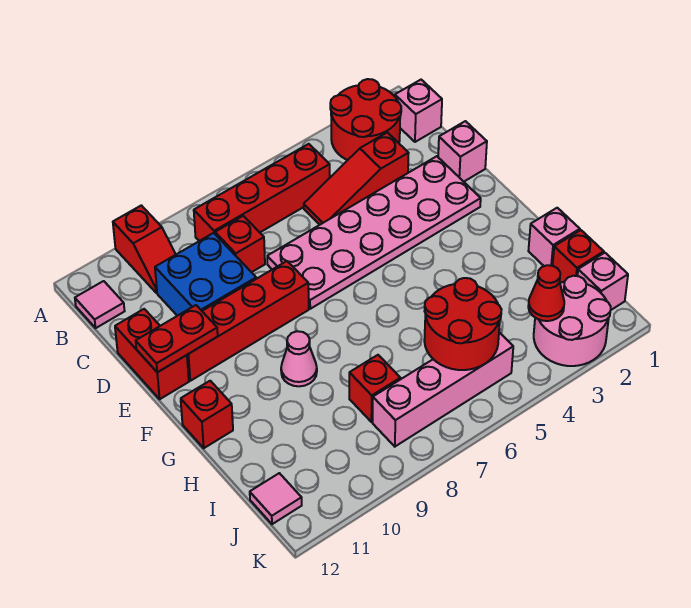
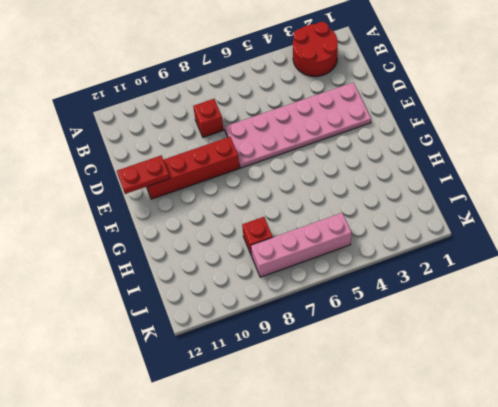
none -> red slope A10:B10 level 1 top A
none -> pink brick B1 level 1
none -> red brick B5:B8 level 1

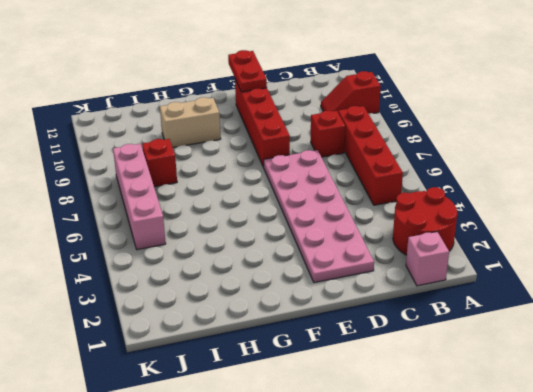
tan brick G10:H10 level 1 -> none
none -> pink tile B12 level 1
none -> red slope C3:C5 level 1 top 3
none -> blue brick C9:D10 level 1

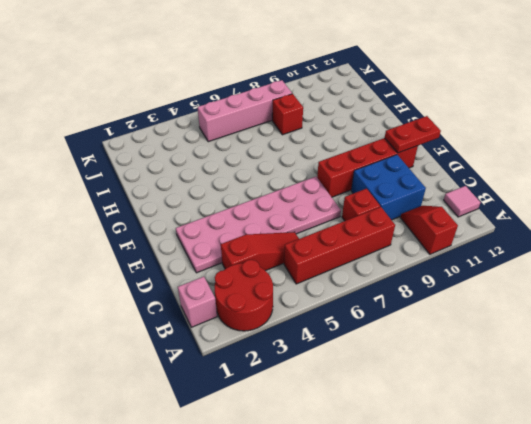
none -> pink brick D1 level 1
none -> red brick D12:E12 level 1
none -> pink cone G9 level 1

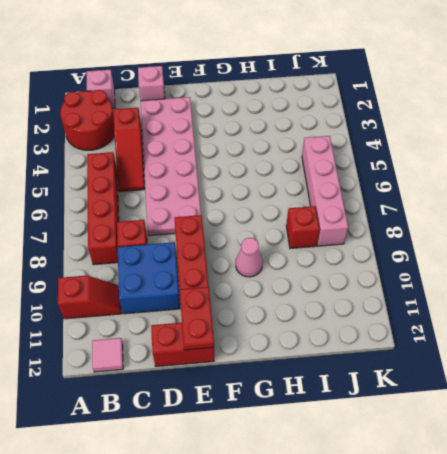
none -> red brick G12 level 1
none -> pink brick H1 level 1
none -> red brick I1 level 1

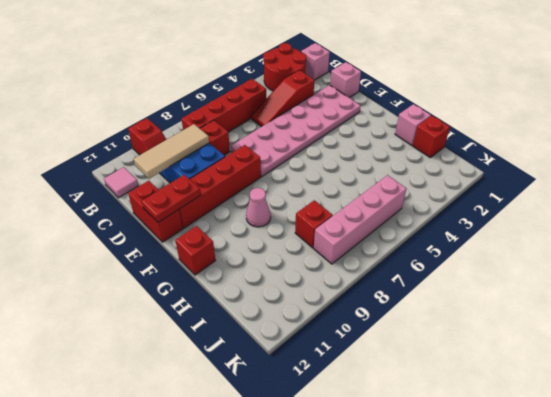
tan tile C9:C11 level 2 -> none
none -> pink brick J1 level 1
none -> pink round brick J2:K3 level 1
none -> pink tile J12 level 1

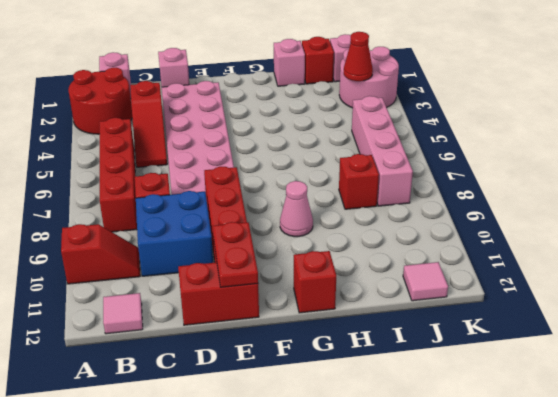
none -> red round brick I5:J6 level 2

